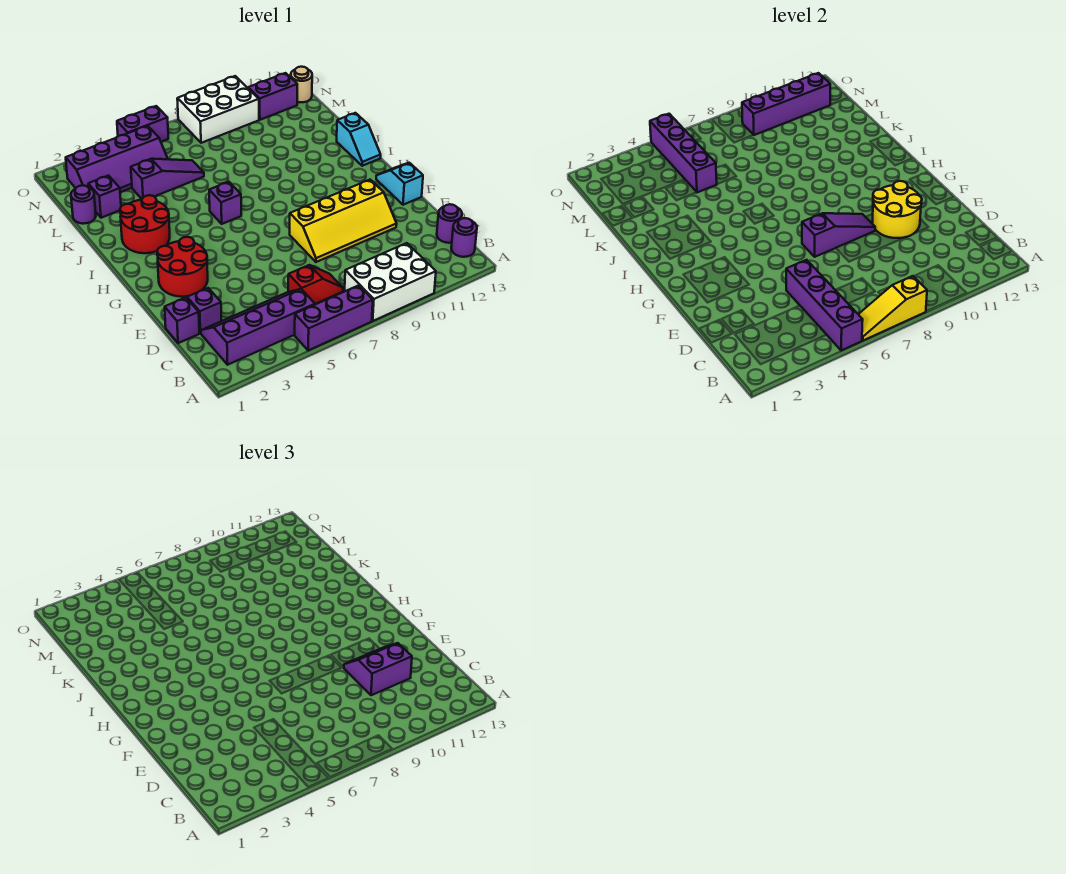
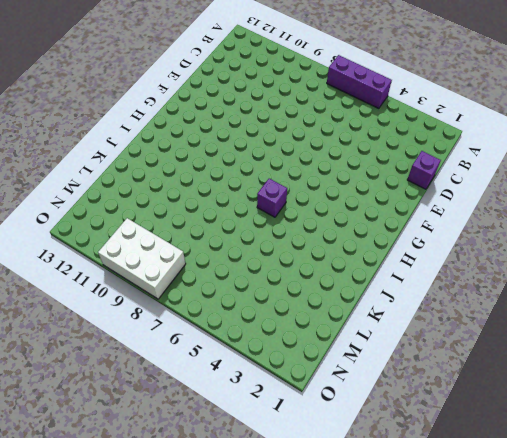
none -> white brick A8:B10 level 1
none -> purple slope B2:C5 level 1 top B
none -> purple round brick B13 level 1

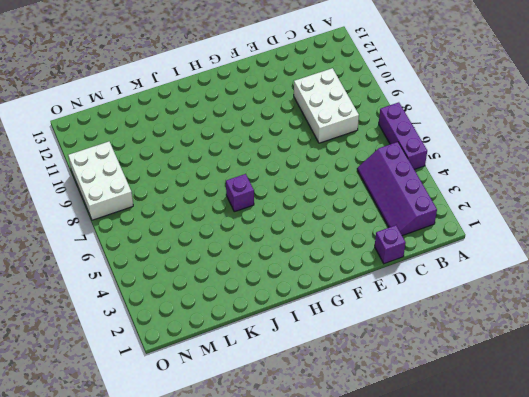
white brick C8:D10 level 1 -> white brick A8:B10 level 1
none -> purple round brick B13 level 1
none -> red slope C6:C7 level 1 top 6
none -> purple round brick C13 level 1

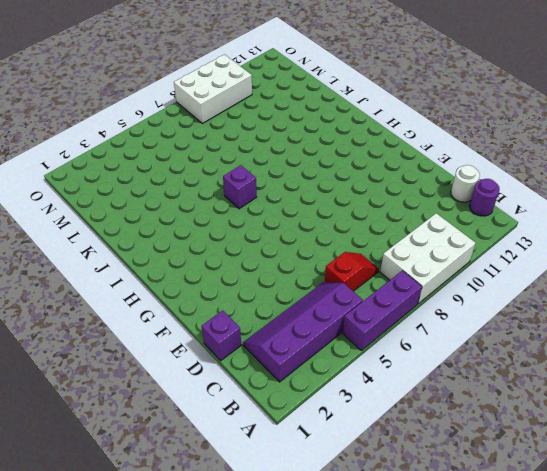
white round brick C13 level 1 -> purple round brick C13 level 1
none -> purple brick D2 level 1
none -> yellow slope E8:F11 level 1 top F
none -> red round brick F2:G3 level 1

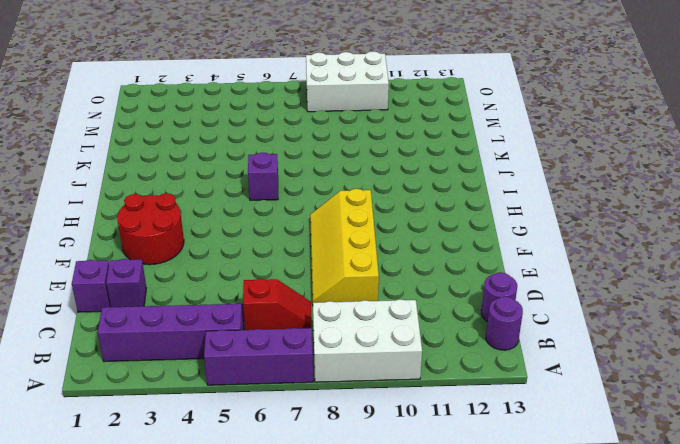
yellow slope D8:G9 level 1 top 9 -> yellow slope E8:F11 level 1 top F
none -> cyan slope F13:G13 level 1 top F
none -> red round brick I2:J3 level 1
none -> cyan slope I13:J13 level 1 top J

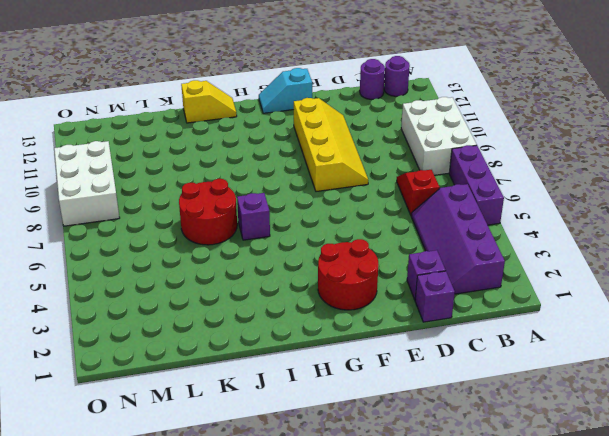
yellow slope I13:J13 level 1 top J -> cyan slope I13:J13 level 1 top J
red round brick J6:K7 level 1 -> red round brick I2:J3 level 1
none -> purple round brick L1 level 1
none -> purple brick L2 level 1
none -> purple slope L4:L6 level 1 top 4

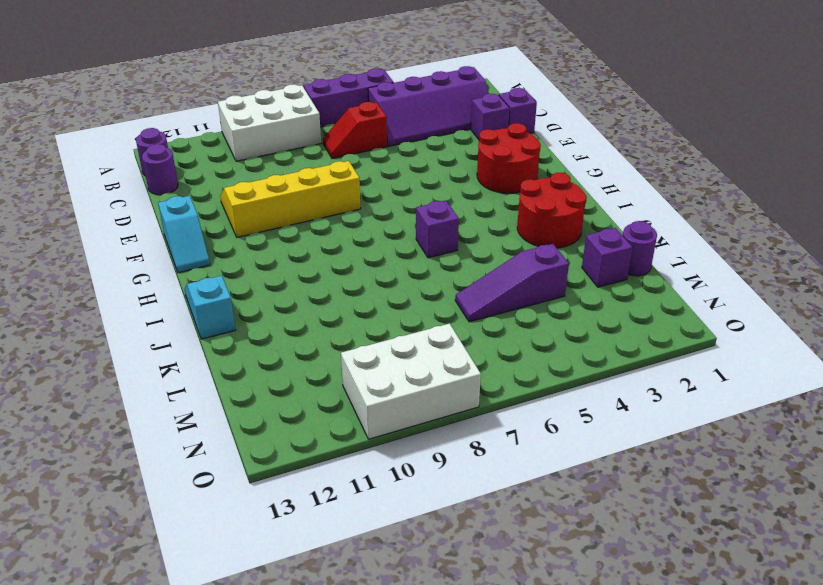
none -> purple slope M2:N5 level 1 top N
none -> purple brick N11:N12 level 1
none -> tan round brick N13 level 1

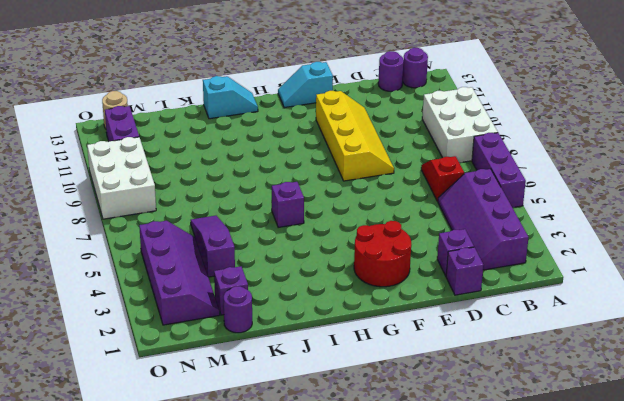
none -> red round brick I2:J3 level 1
none -> purple brick O5:O6 level 1
none -> purple brick A5:D5 level 2

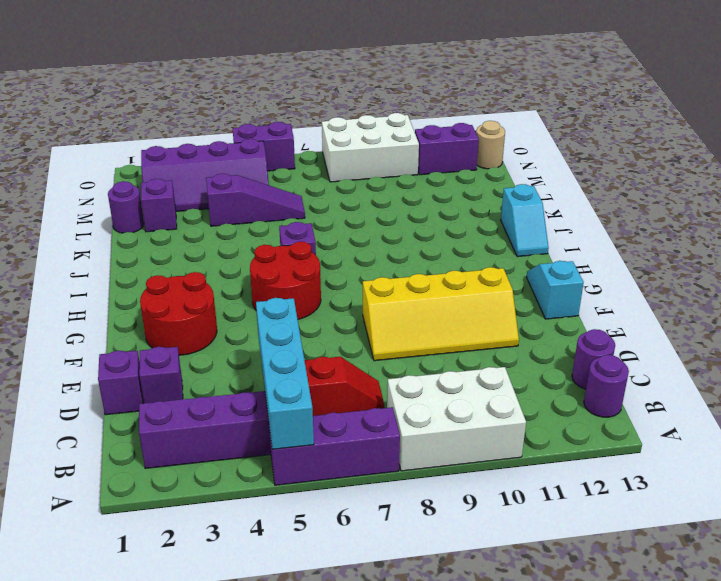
cyan brick A5:D5 level 2 -> purple brick A5:D5 level 2
red round brick G5:H6 level 1 -> red round brick I2:J3 level 1
none -> yellow slope A6:A8 level 2 top 8
none -> yellow round brick E10:F11 level 2
none -> purple slope F7:F9 level 2 top 7

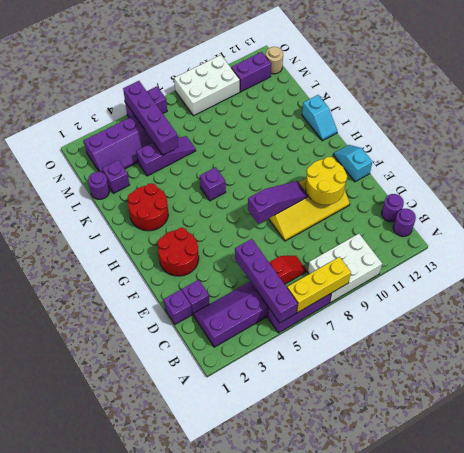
yellow brick A6:A8 level 2 -> yellow slope A6:A8 level 2 top 8
none -> purple brick N9:N12 level 2
none -> purple slope D10:E11 level 3 top D

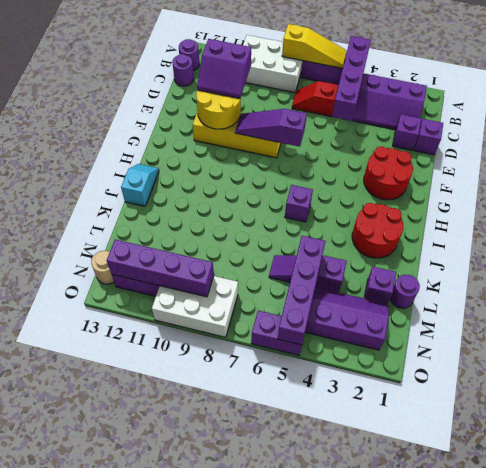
none -> cyan slope F13:G13 level 1 top F

